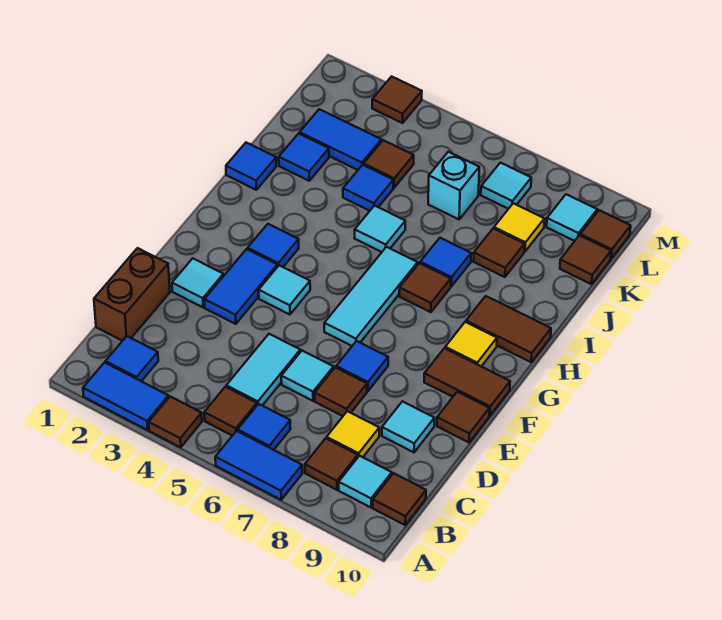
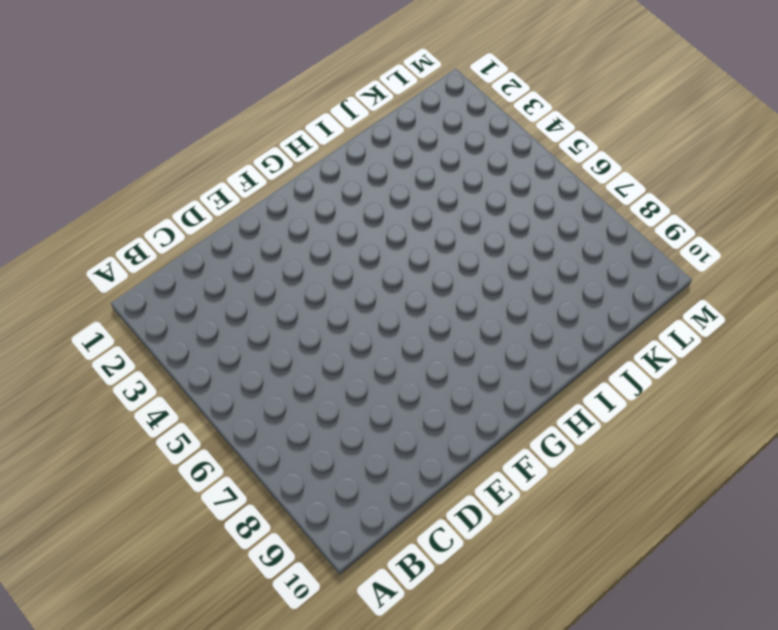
none -> blue tile A2:A3 level 1
none -> brown tile A4 level 1
none -> blue tile A6:A7 level 1
none -> blue tile B2 level 1

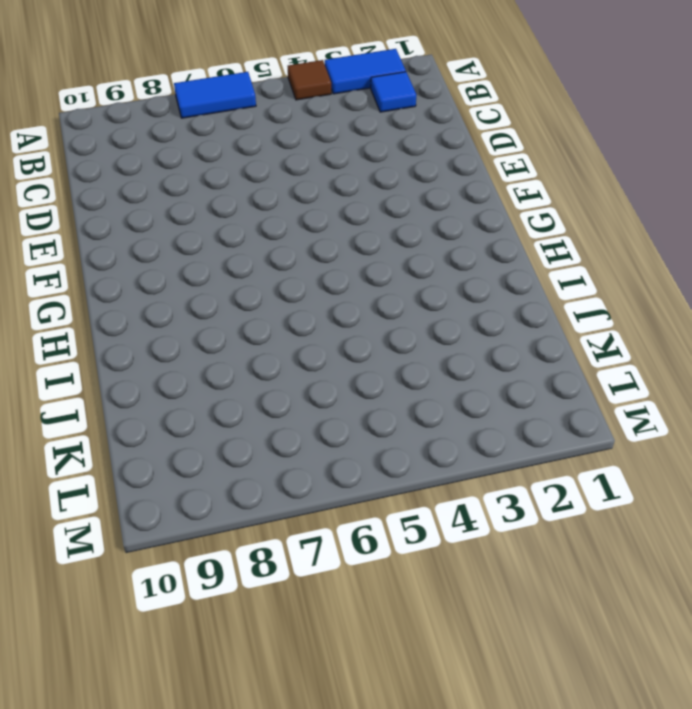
none -> brown tile B5 level 1
none -> blue tile B6 level 1
none -> brown tile B8 level 1
none -> cyan tile B9 level 1

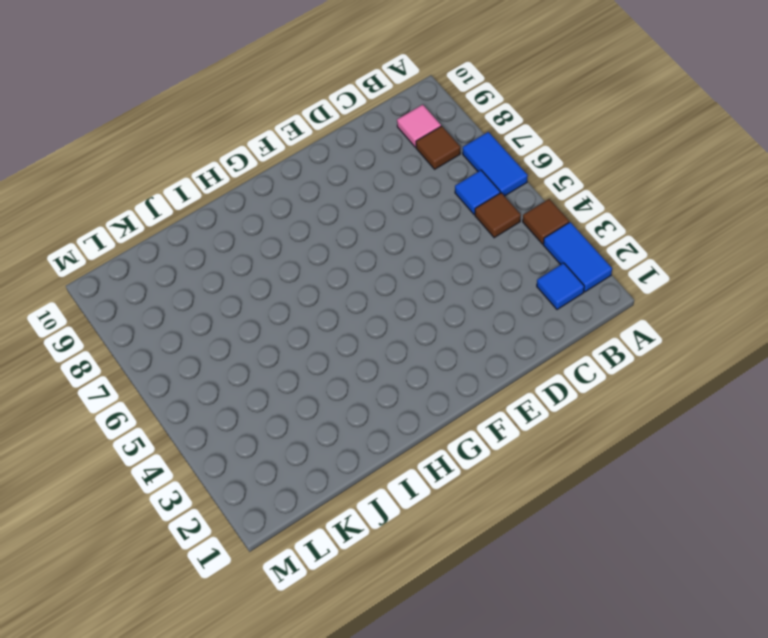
pink tile B9 level 1 -> cyan tile B9 level 1
none -> brown tile B10 level 1
none -> brown brick C1:D1 level 1
none -> cyan tile C5:D5 level 1
none -> yellow tile C8 level 1

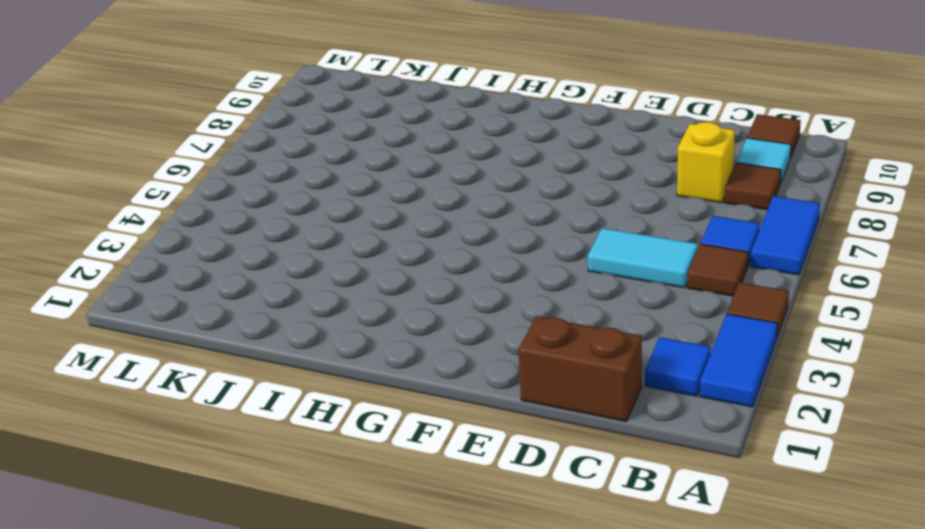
yellow brick C8 level 1 -> yellow tile C8 level 1
none -> cyan tile D6 level 1
none -> brown tile D7 level 1
none -> cyan tile D9 level 1
none -> cyan tile E2 level 1

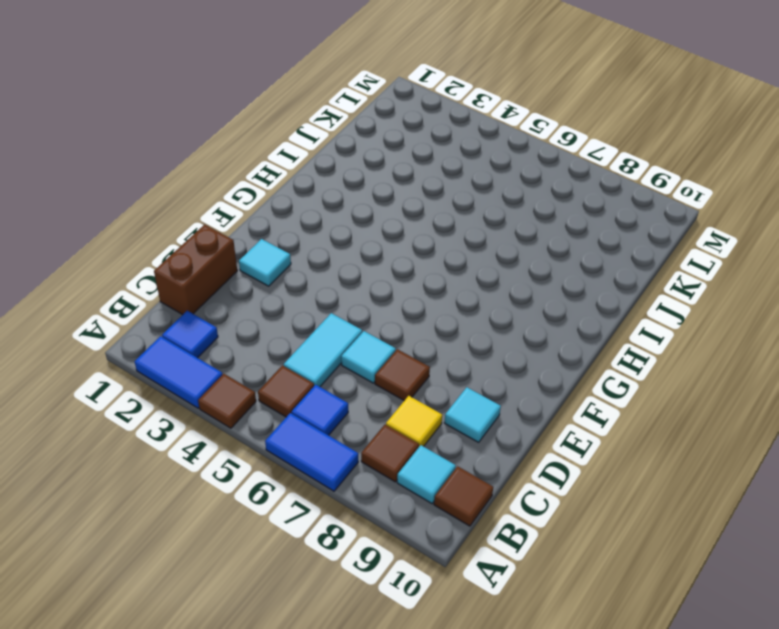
none -> blue tile E3:F3 level 1
none -> blue tile E7 level 1
none -> brown tile E10 level 1
none -> cyan tile F4 level 1

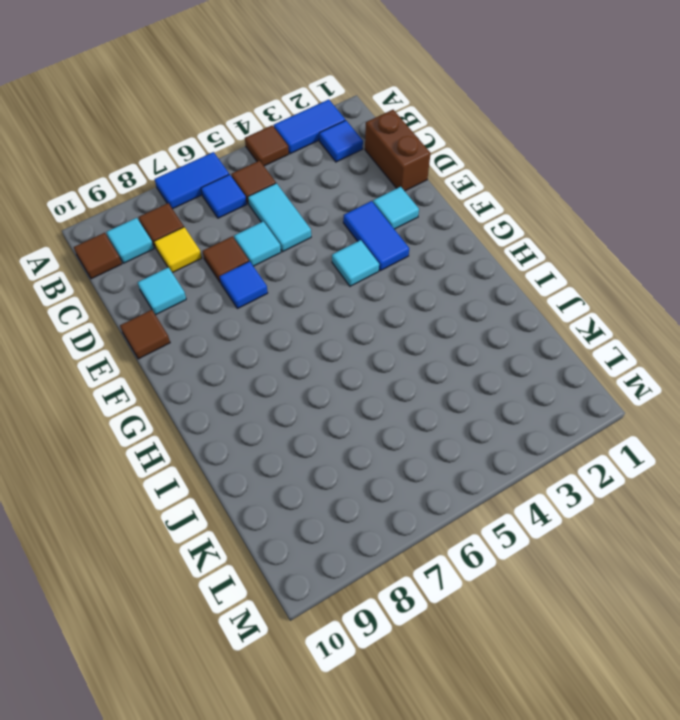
none -> cyan tile F6:H6 level 1
none -> brown tile F9:F10 level 1
none -> blue tile G3 level 1
none -> yellow tile G9 level 1

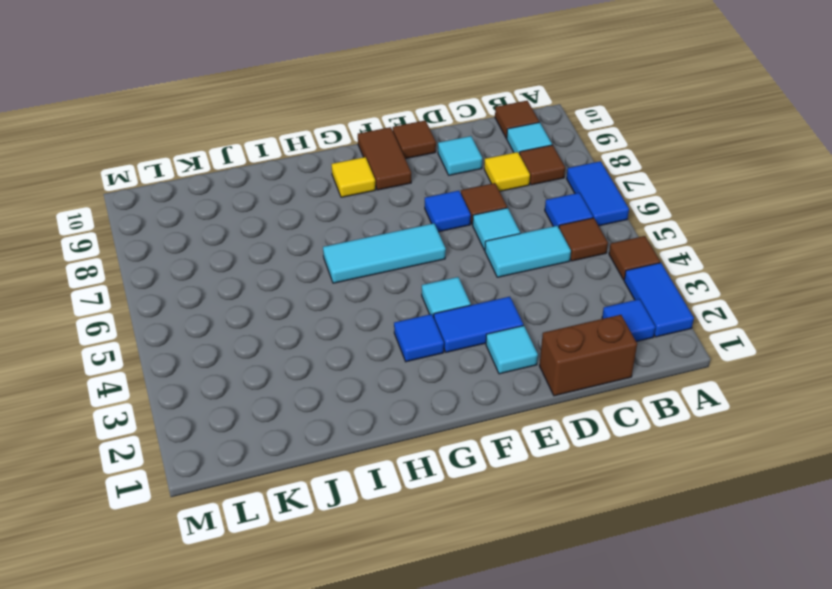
none -> brown tile H7 level 1
none -> brown tile H9:H10 level 1
none -> blue tile I1 level 1
none -> cyan tile I5 level 1

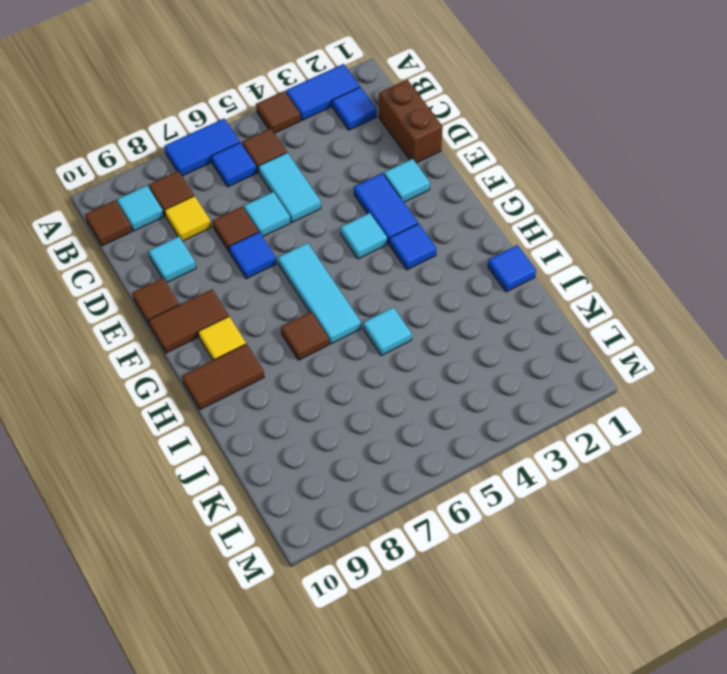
none -> blue tile I7 level 1
none -> blue tile J2 level 1
none -> blue tile J4 level 1
none -> brown tile J8 level 1

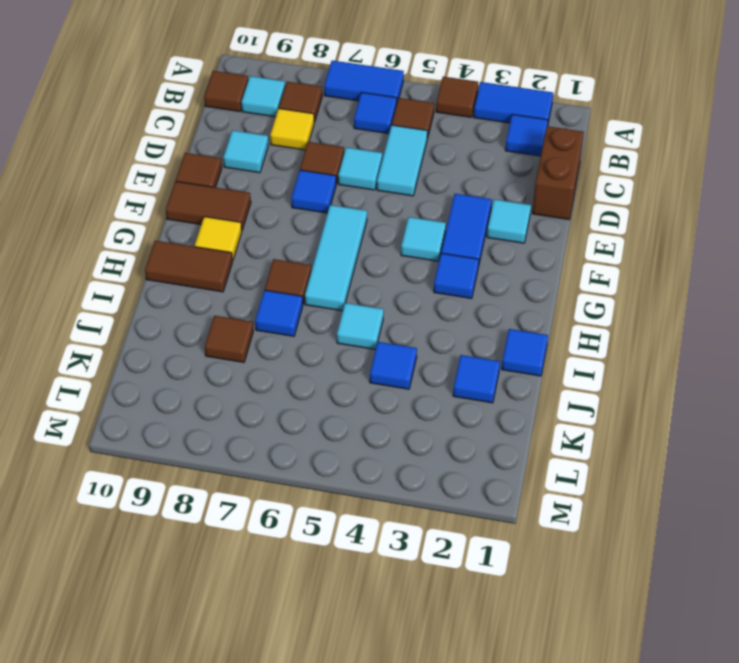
none -> blue tile K2:K3 level 1
none -> brown tile K4 level 1
none -> cyan brick K6 level 1
none -> yellow tile K8 level 1

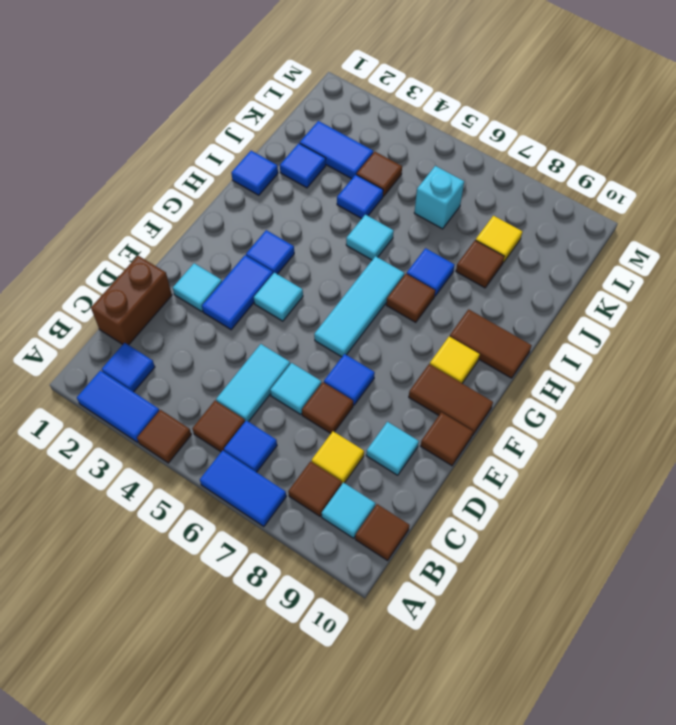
none -> brown tile K10 level 1
none -> cyan tile L7 level 1
none -> cyan tile L9 level 1
none -> brown tile L10 level 1

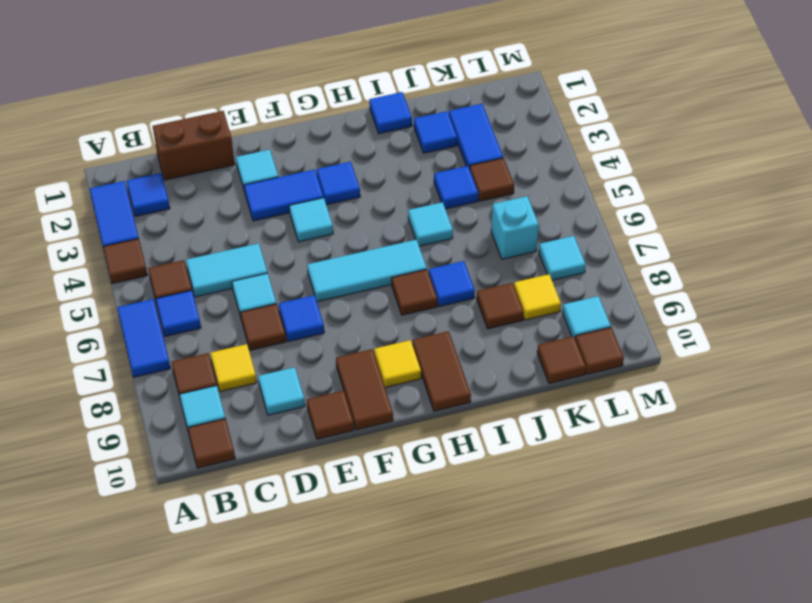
none -> brown tile M3 level 1

